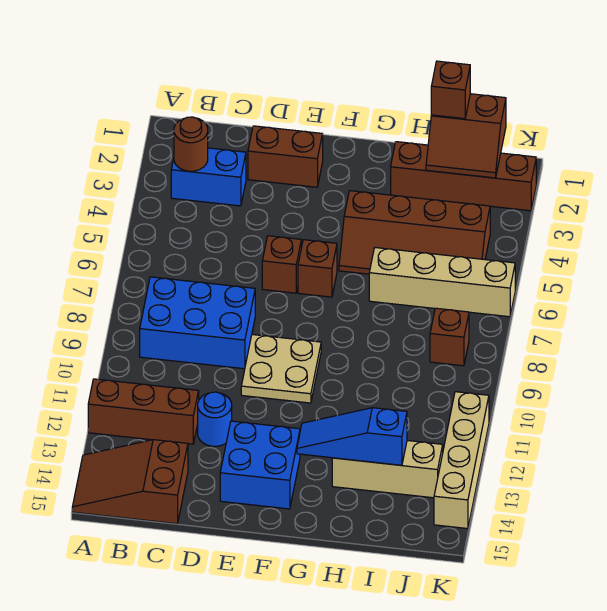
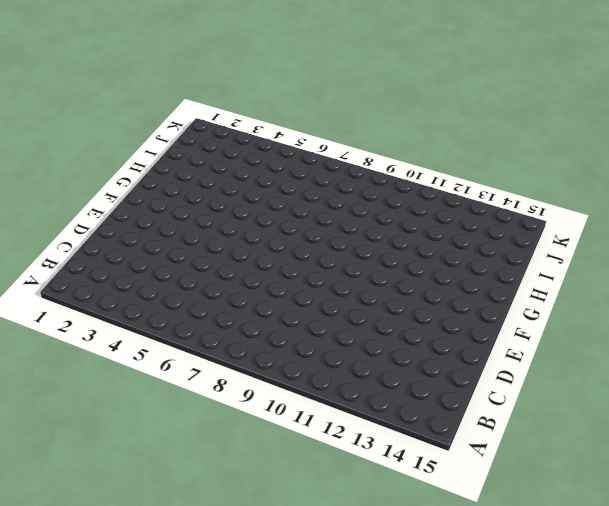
none -> brown brick A12:C12 level 1
none -> brown slope A14:C15 level 1 top C
none -> blue brick B3:C3 level 1

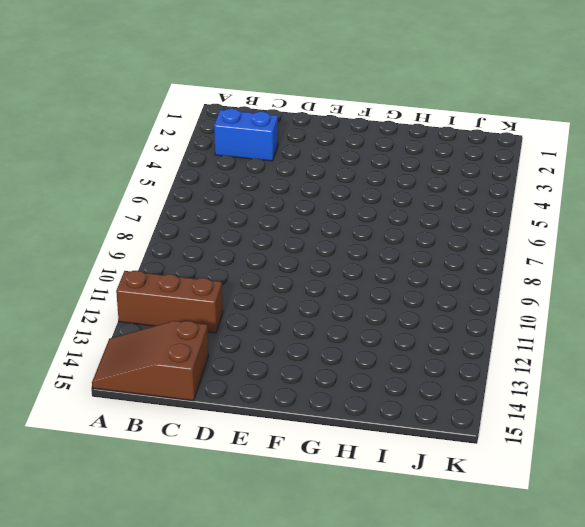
none -> blue brick B8:D9 level 1
none -> brown brick D2:E2 level 1
none -> blue round brick D12 level 1

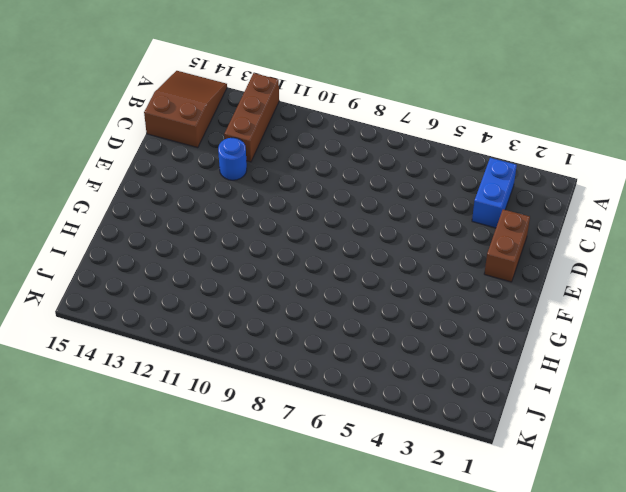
none -> blue brick B8:D9 level 1
none -> brown brick E6 level 1
none -> tan plate E9:F10 level 1

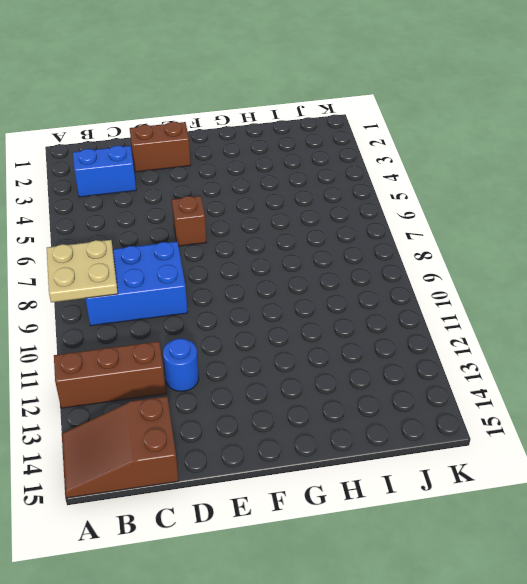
tan plate A8:B9 level 2 -> tan plate E9:F10 level 1
none -> blue brick E13:F14 level 1
none -> brown brick F6 level 1
none -> brown slope G4:J5 level 1 top 4

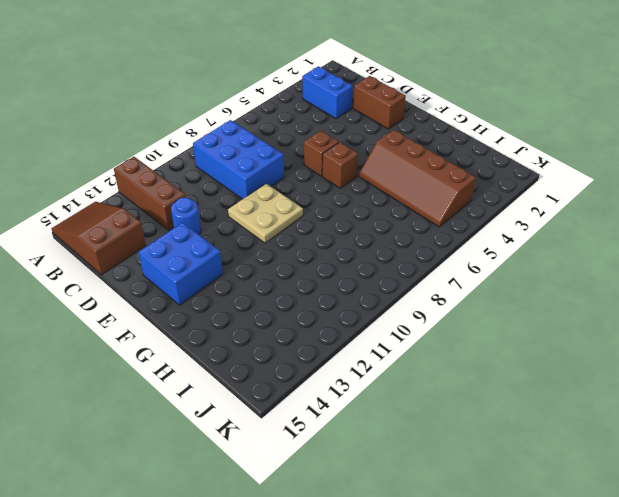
none -> brown brick H2:K2 level 1
none -> tan brick H6:K6 level 1
none -> tan brick H13:J13 level 1

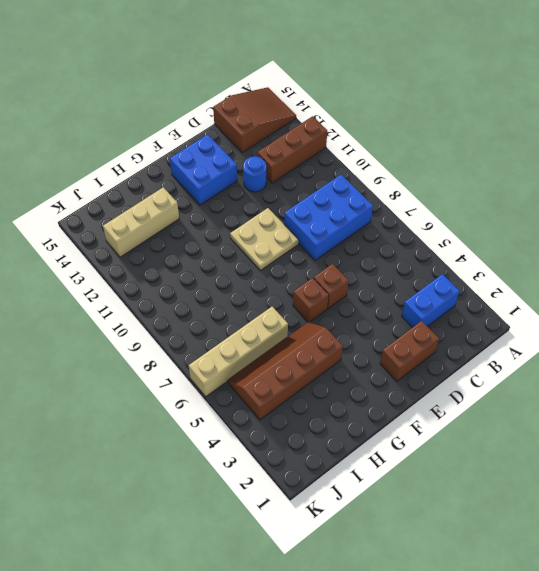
none -> brown brick H2:K2 level 1
none -> brown brick J8 level 1
none -> tan brick K11:K14 level 1

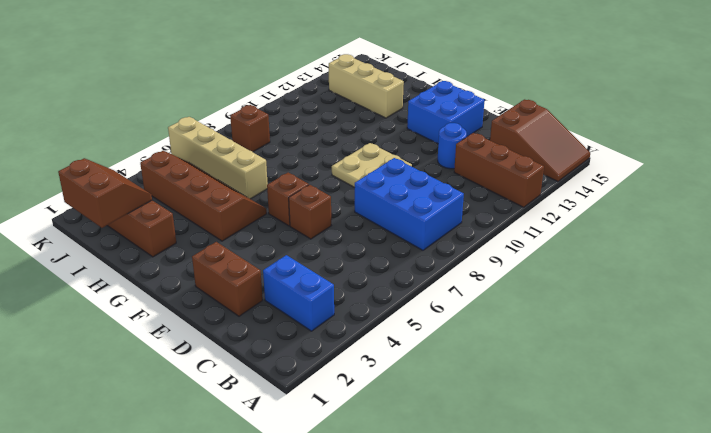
none -> tan brick K11:K14 level 1
none -> brown round brick B3 level 2
none -> blue slope G13:I13 level 2 top I

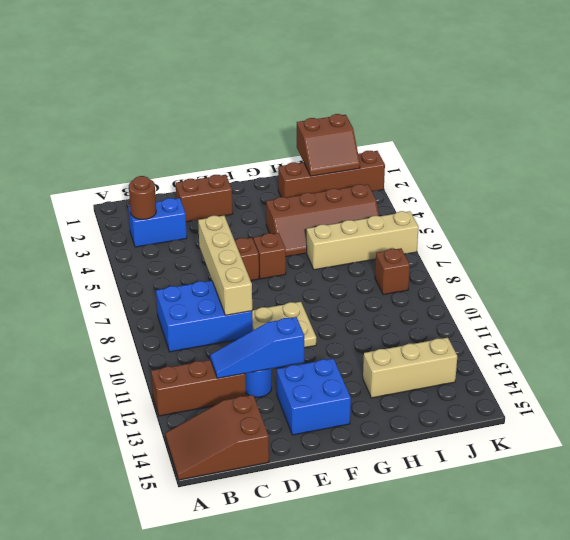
blue slope C12:E12 level 2 top E -> blue slope G13:I13 level 2 top I
tan brick D6:D9 level 2 -> tan brick K11:K14 level 1
none -> brown brick I1 level 3

